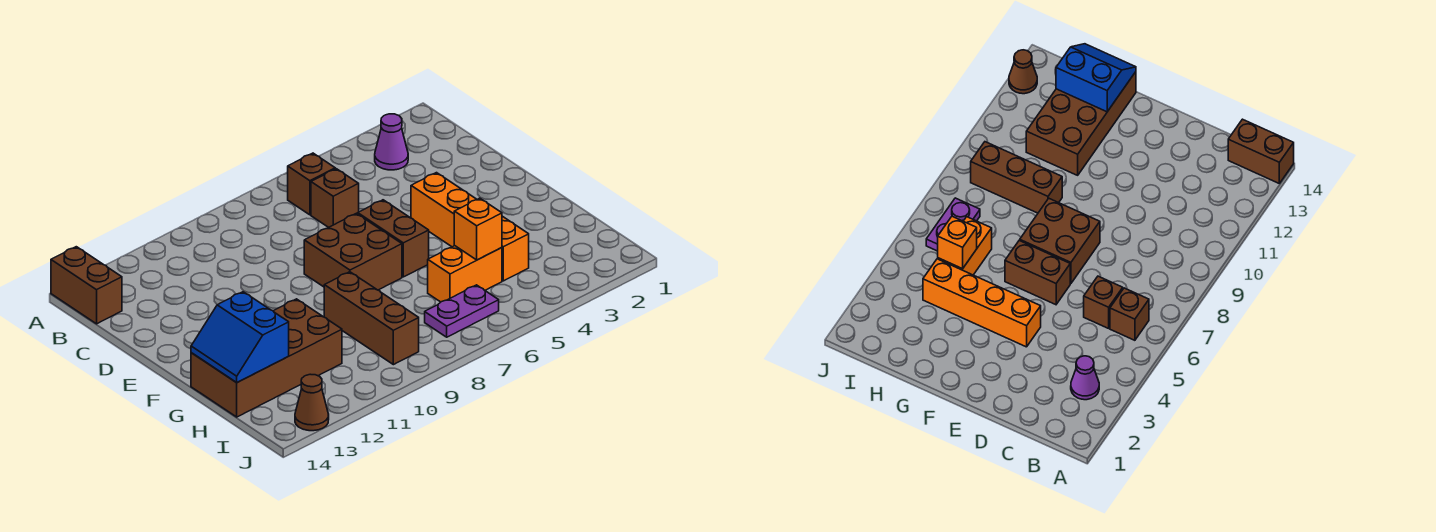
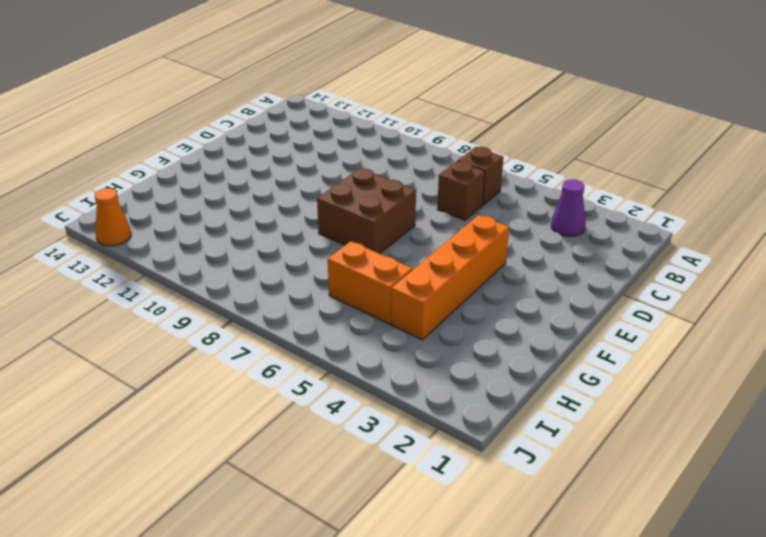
orange cone J13 level 1 -> brown cone J13 level 1
none -> brown brick A14:B14 level 1
none -> brown brick E6:F6 level 1
none -> brown brick G9:I9 level 1

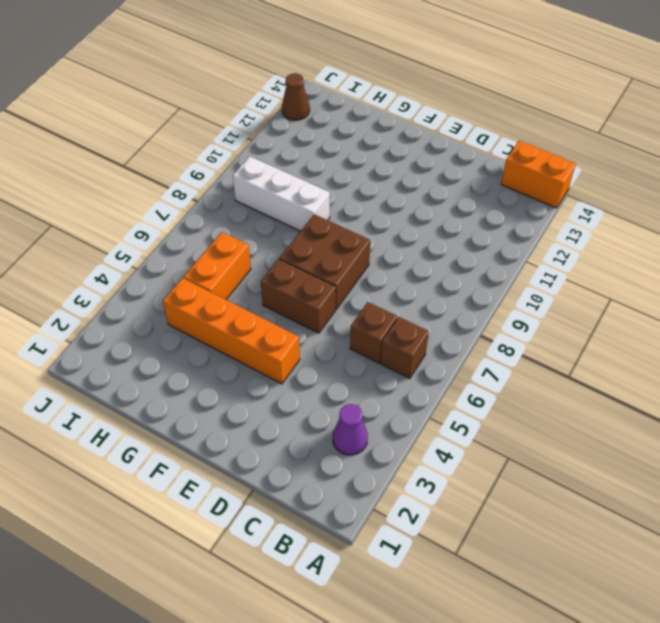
orange brick A14:B14 level 1 -> brown brick A14:B14 level 1
white brick G9:I9 level 1 -> brown brick G9:I9 level 1
none -> brown brick G11:H14 level 1
none -> purple plate I6:I7 level 1
none -> blue slope G13:H14 level 2 top 13

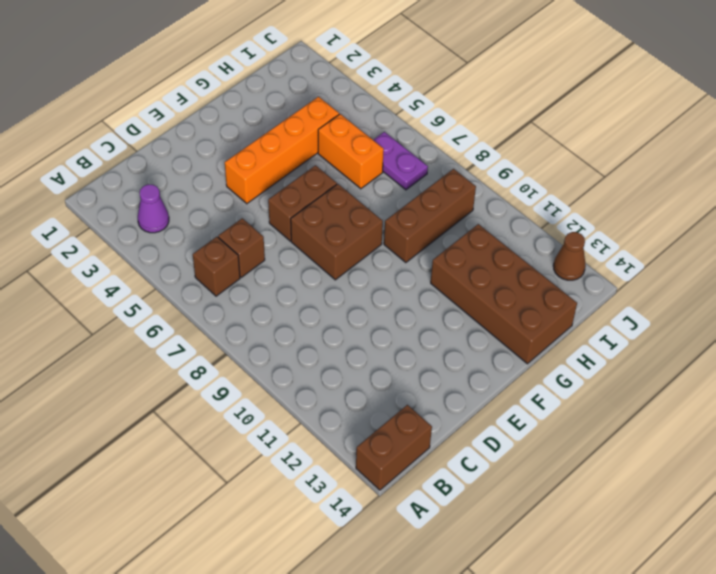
none -> blue slope G13:H14 level 2 top 13
none -> orange brick H5 level 2

